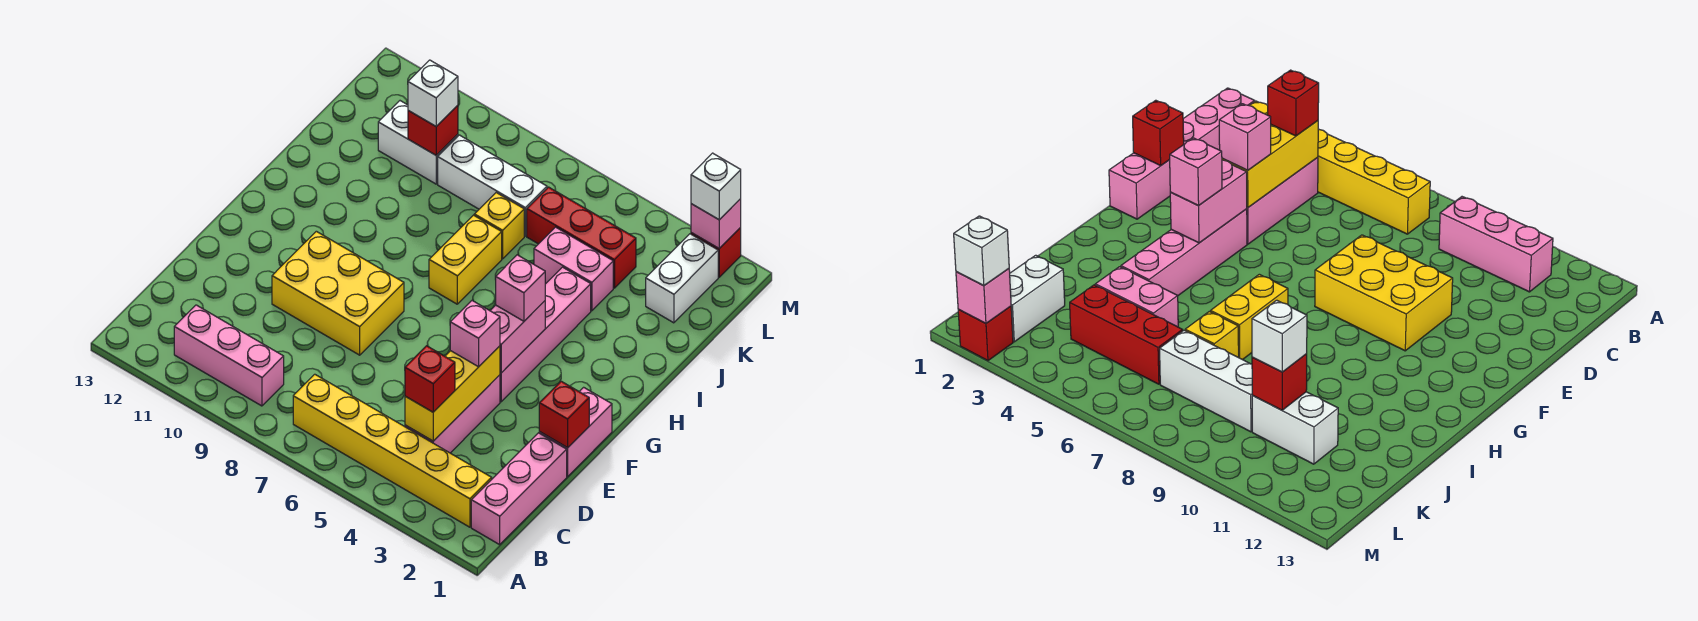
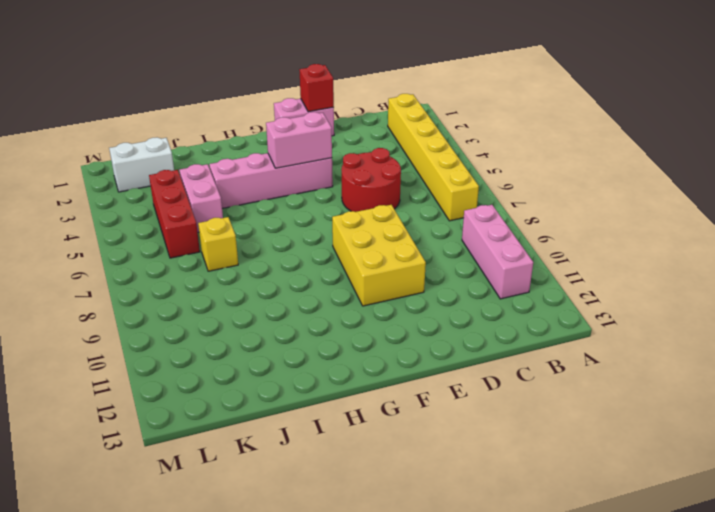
red round brick D5:E6 level 1 -> none
none -> pink brick B1:D1 level 1
none -> pink brick C4:E4 level 1
none -> yellow brick H7:I7 level 1

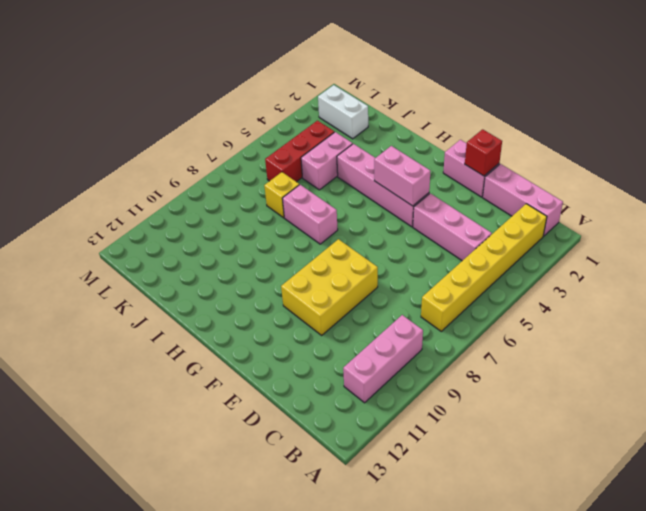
pink brick H7:I7 level 1 -> yellow brick H7:I7 level 1
none -> white brick K7:K9 level 1
none -> white brick K10:K11 level 1
none -> red brick M2 level 1

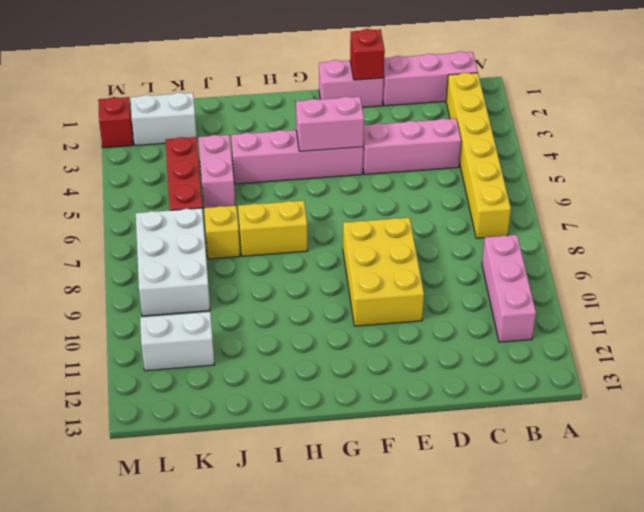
white brick K7:L9 level 1 -> white brick K7:K9 level 1
white brick K11:L11 level 1 -> white brick K10:K11 level 1
none -> yellow brick C4:E4 level 2
none -> red brick K10 level 2
none -> pink brick M2 level 2

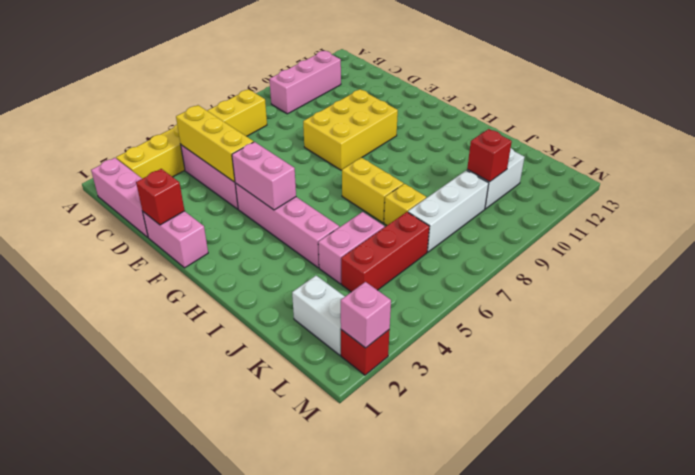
none -> red brick C4 level 3
none -> pink brick E4 level 3
none -> pink brick G4 level 3

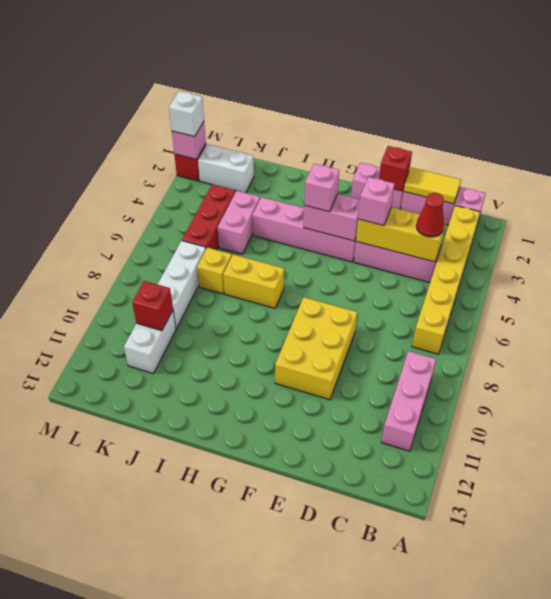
yellow tile C1:D1 level 2 -> none
red cone C4 level 3 -> red brick C4 level 3
none -> white brick K10 level 3

